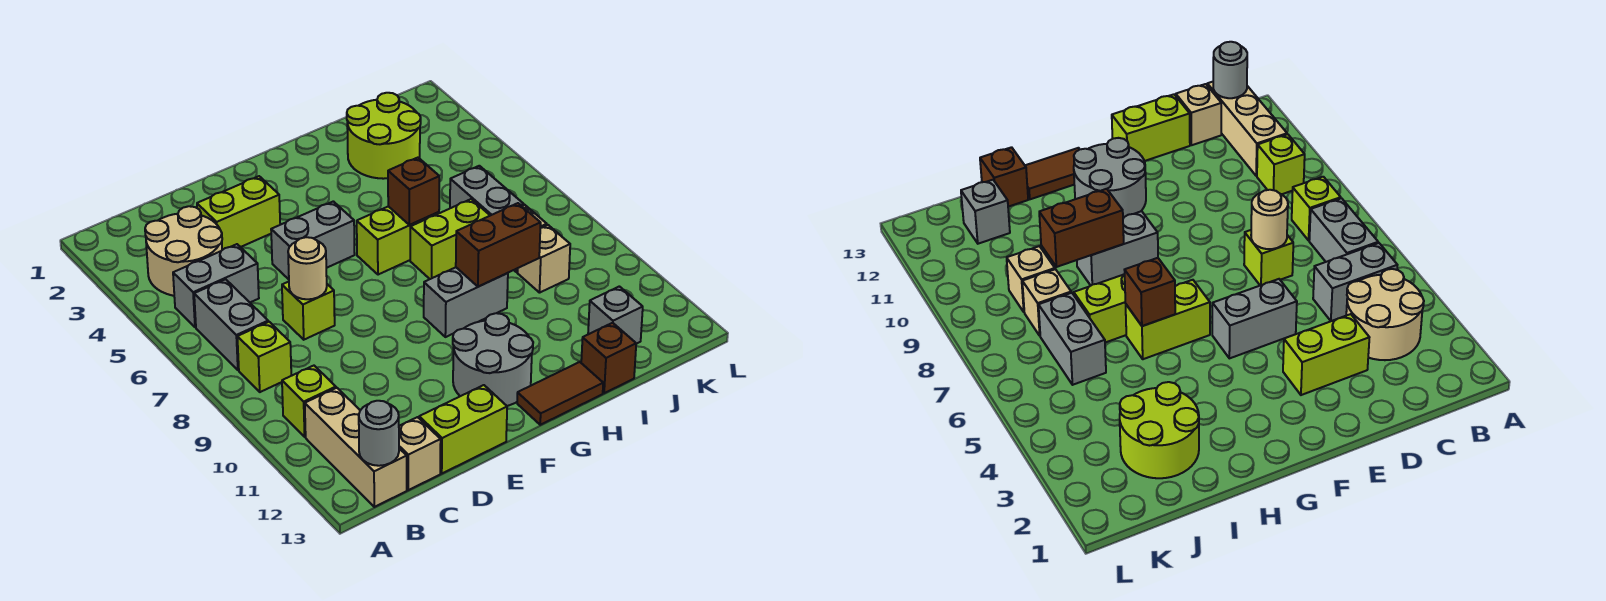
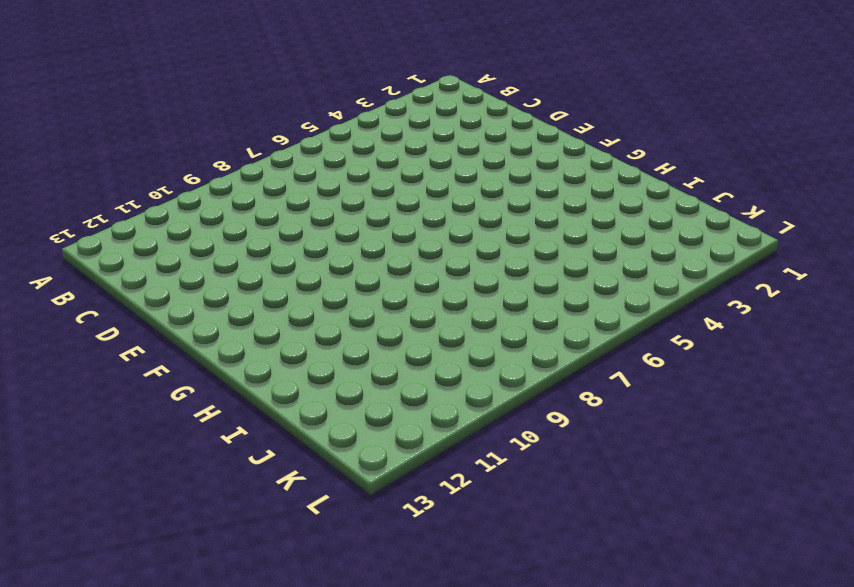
none -> tan round brick B3:C4 level 1
none -> grey brick B5:C5 level 1
none -> grey brick B6:B7 level 1

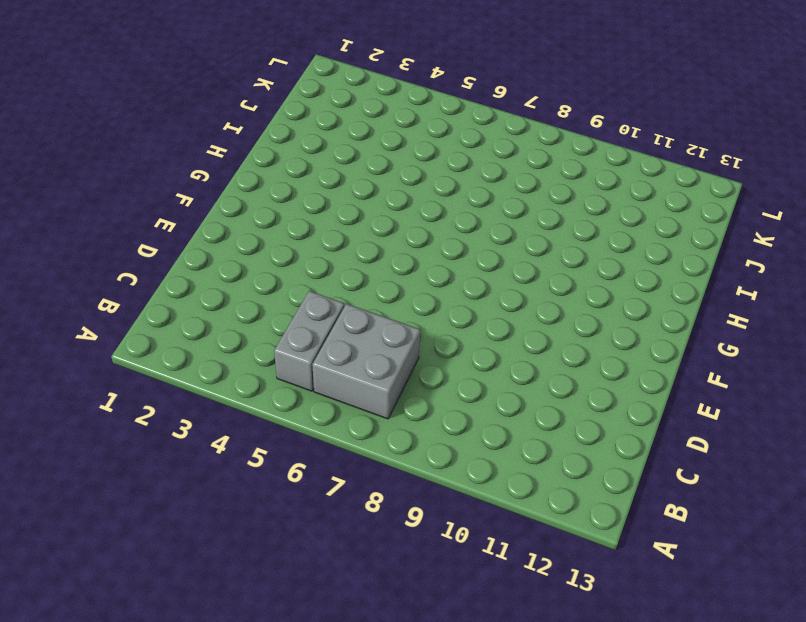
grey brick B6:C7 level 1 -> grey brick B6:B7 level 1
none -> tan round brick B3:C4 level 1
none -> lime brick B8 level 1
none -> lime brick B10 level 1

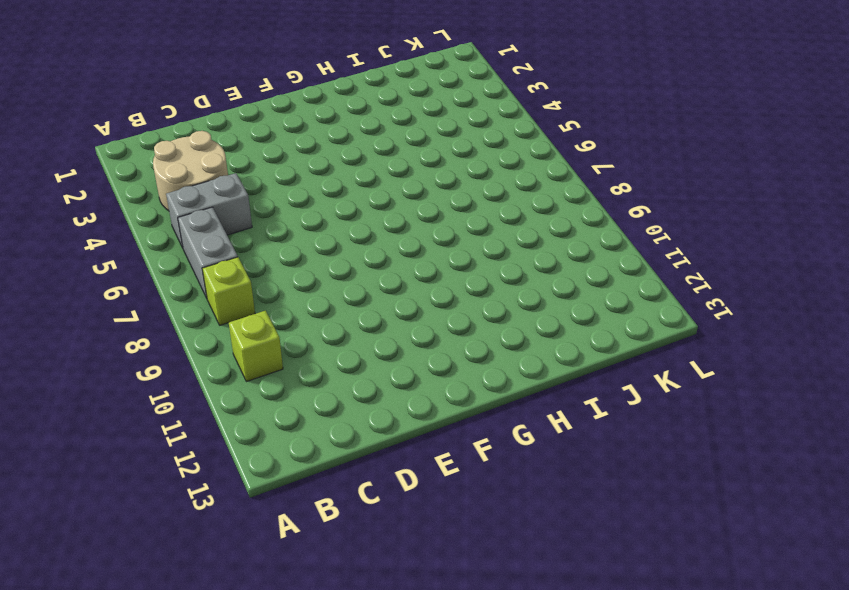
none -> tan brick B11:B13 level 1
none -> tan brick C13 level 1
none -> lime brick D3:E3 level 1

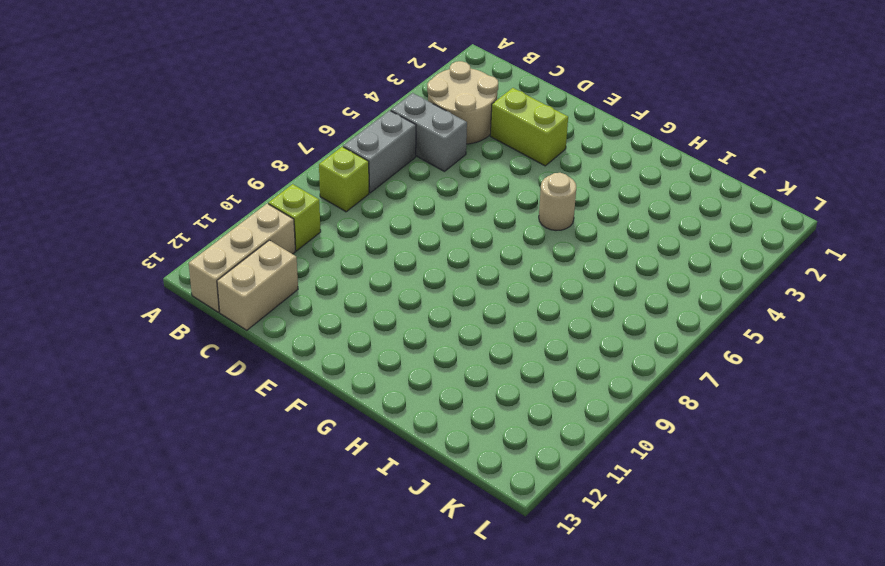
tan brick C12:C13 level 1 -> tan brick C13 level 1
tan round brick G5 level 1 -> tan round brick D7 level 2
none -> lime brick D7 level 1
none -> lime brick D13:E13 level 1
none -> grey brick E5:F5 level 1

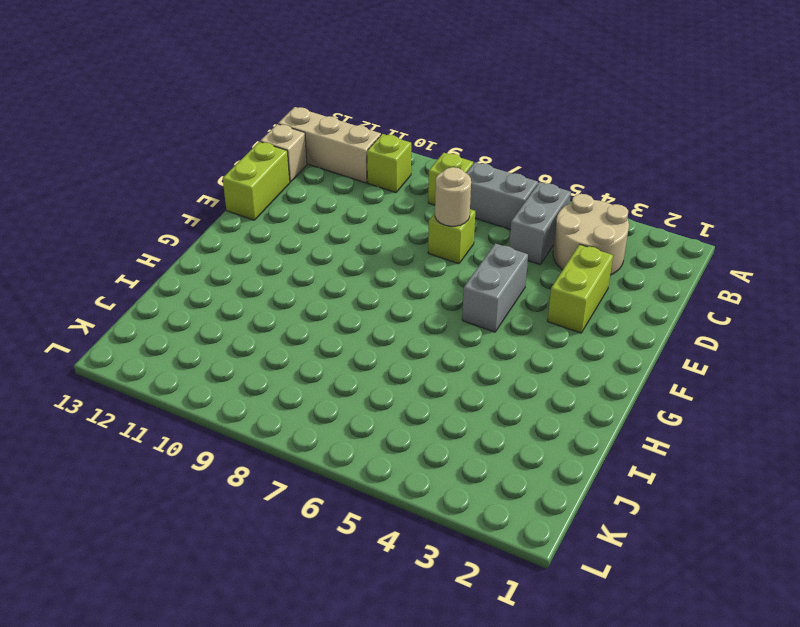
none -> grey round brick F11:G12 level 1
none -> lime brick G6:H6 level 1
none -> grey brick G9:H9 level 1

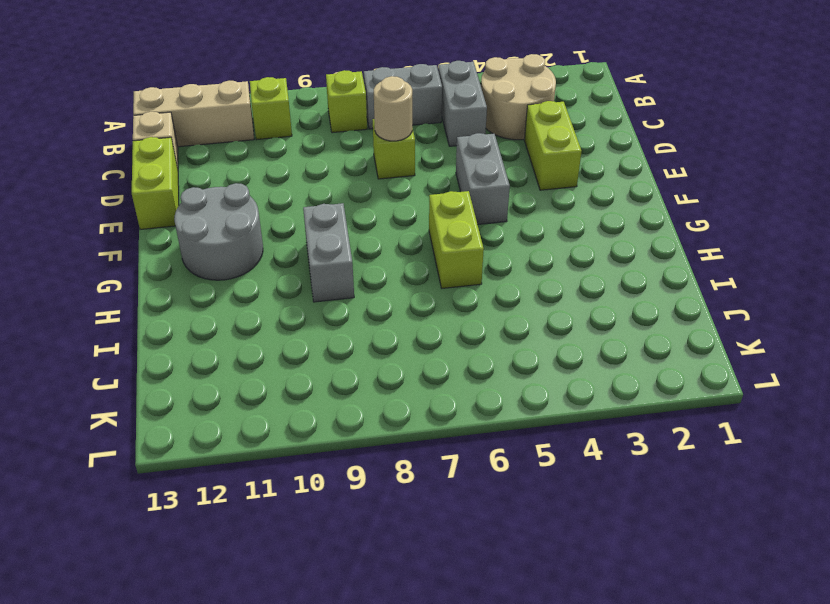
none -> brown tile G13:H13 level 1
none -> lime brick H7:I7 level 1
none -> lime round brick I2:J3 level 1

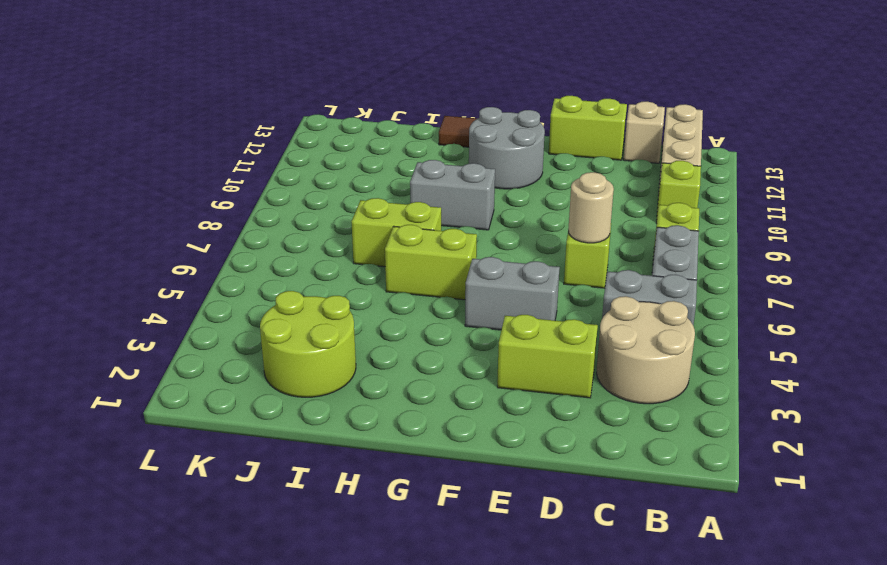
none -> brown brick I13 level 1
none -> grey brick J6:J7 level 1
none -> tan brick J8 level 1

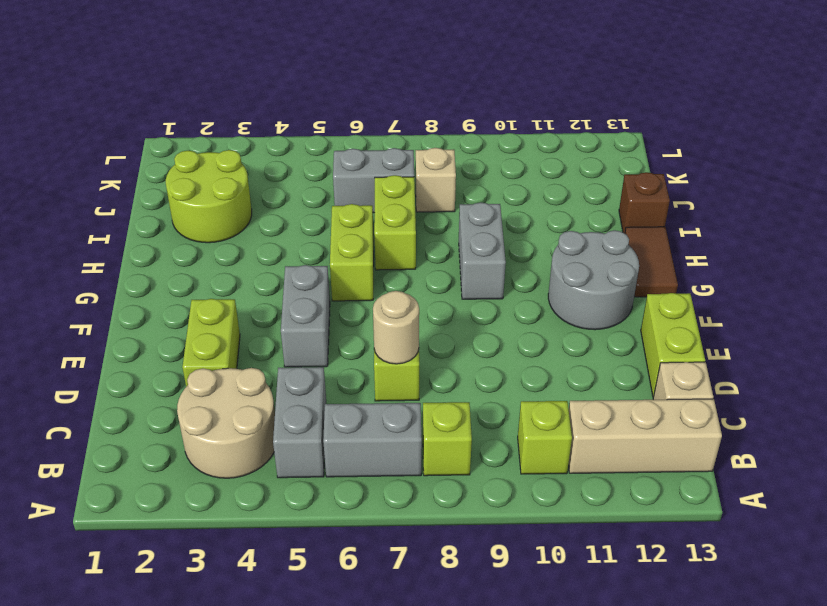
none -> tan brick J9 level 1
none -> grey brick J12 level 1
none -> grey round brick B13 level 2

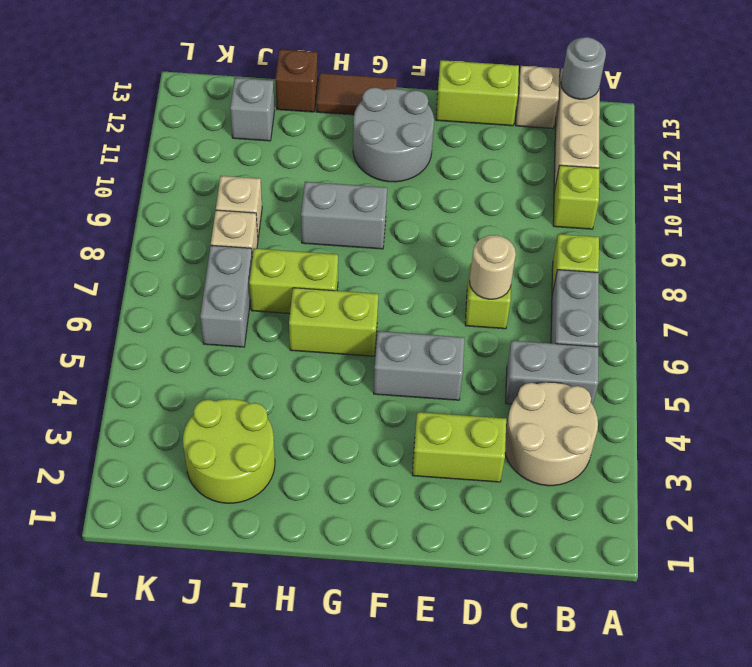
none -> brown brick H6 level 2
none -> brown brick H9:I9 level 2

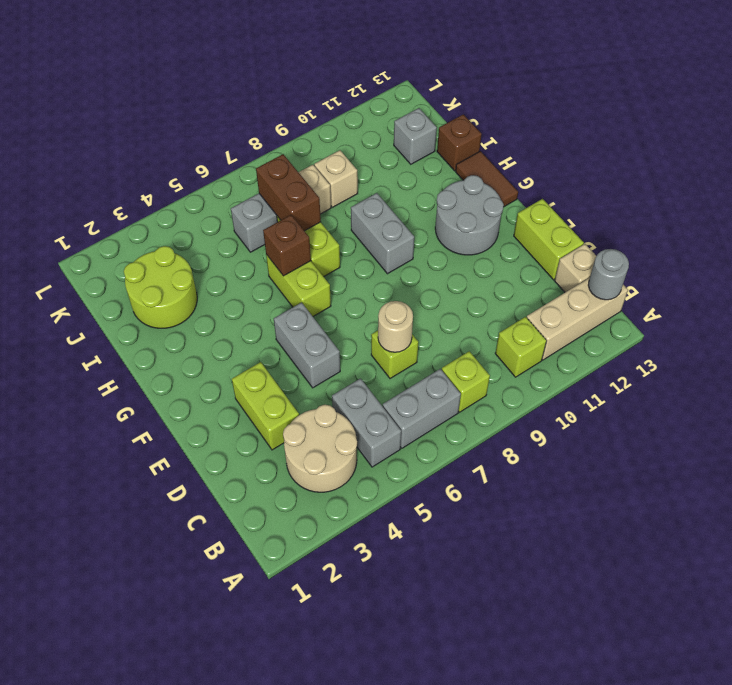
brown brick I7:J7 level 2 -> brown brick H9:I9 level 2

